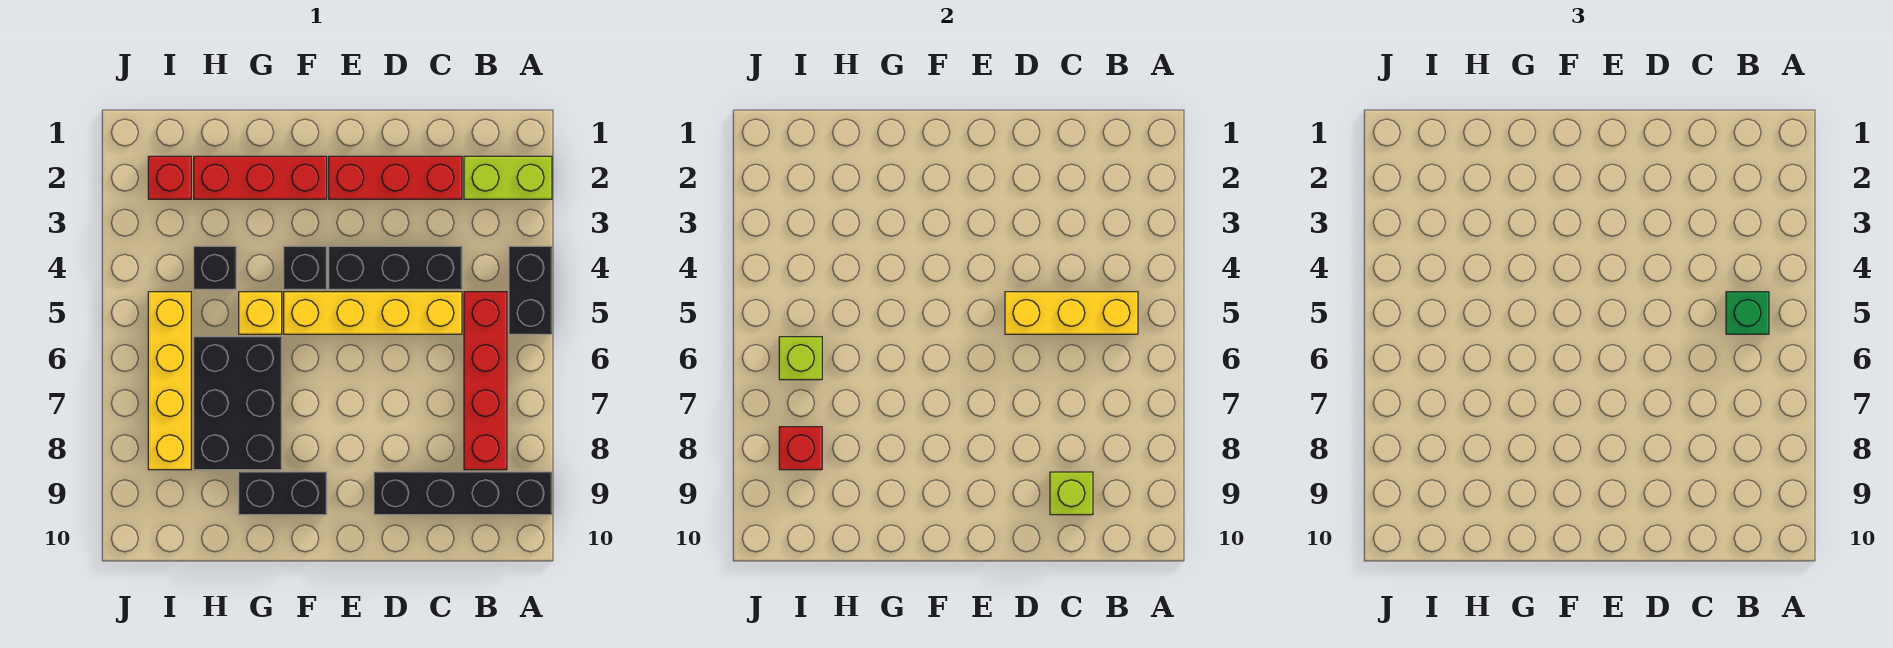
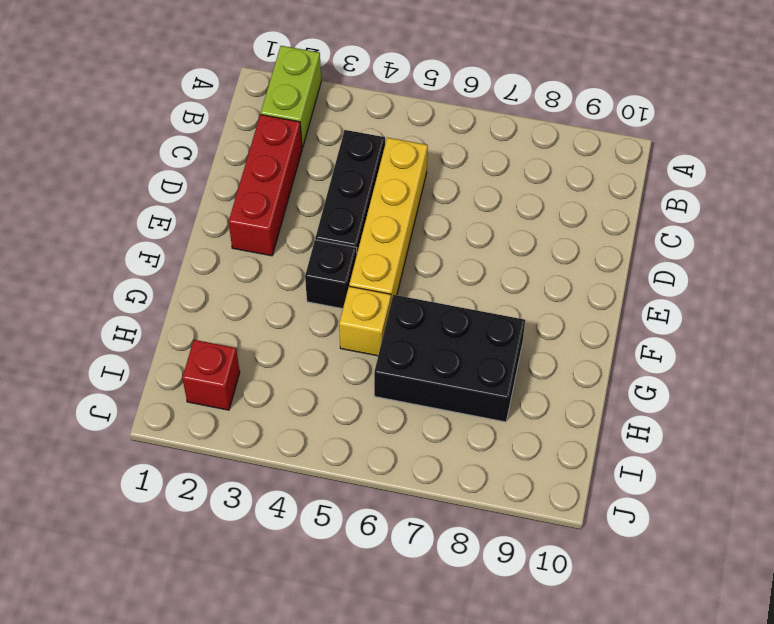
none -> black brick A4:A5 level 1
none -> black brick A9:D9 level 1
none -> red brick B5:B8 level 1

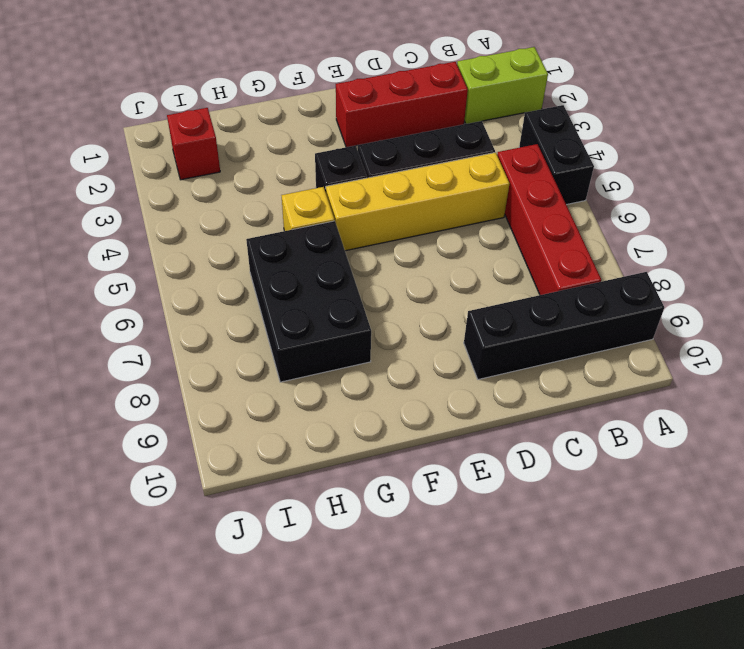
none -> red brick F2:H2 level 1
none -> black brick F9:G9 level 1
none -> black brick H4 level 1

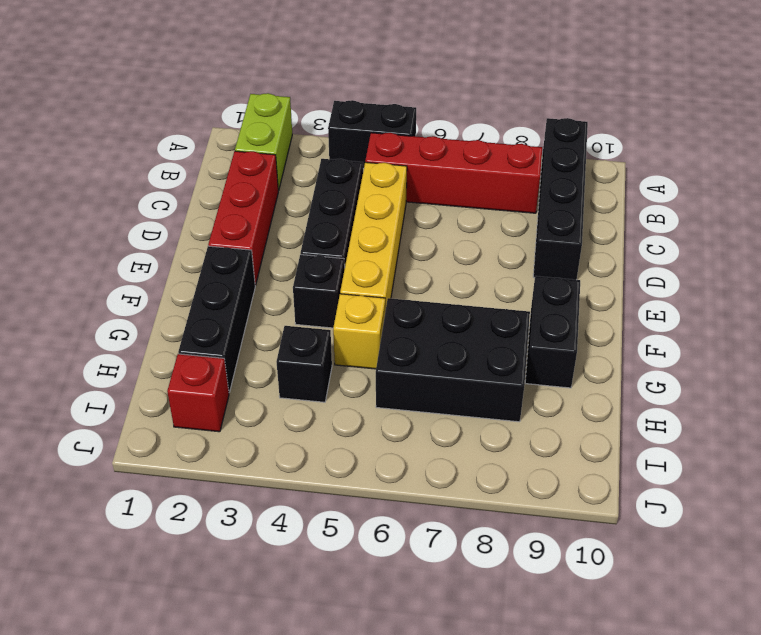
black brick F2:H2 level 1 -> red brick F2:H2 level 1
none -> yellow brick I5:I8 level 1
none -> yellow brick B5:D5 level 2
none -> lime brick C9 level 2

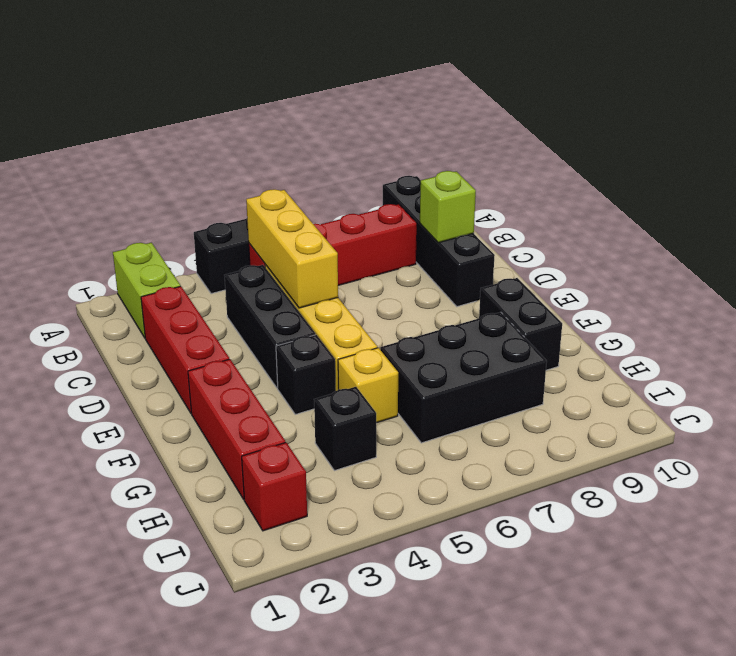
none -> yellow brick I5:I8 level 1
none -> lime brick I6 level 2
none -> red brick I8 level 2

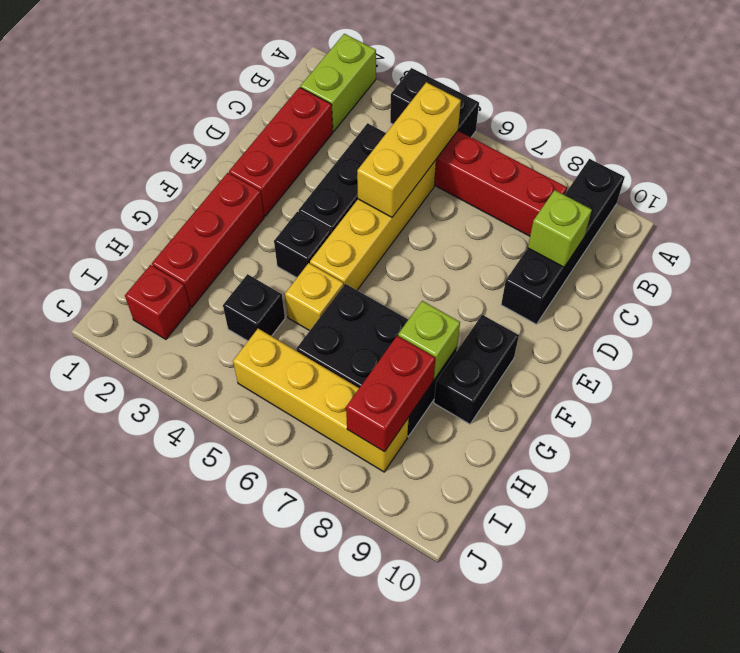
lime brick G8 level 2 -> lime brick I6 level 2
red brick H8:I8 level 2 -> red brick I8 level 2
none -> green brick B5 level 3

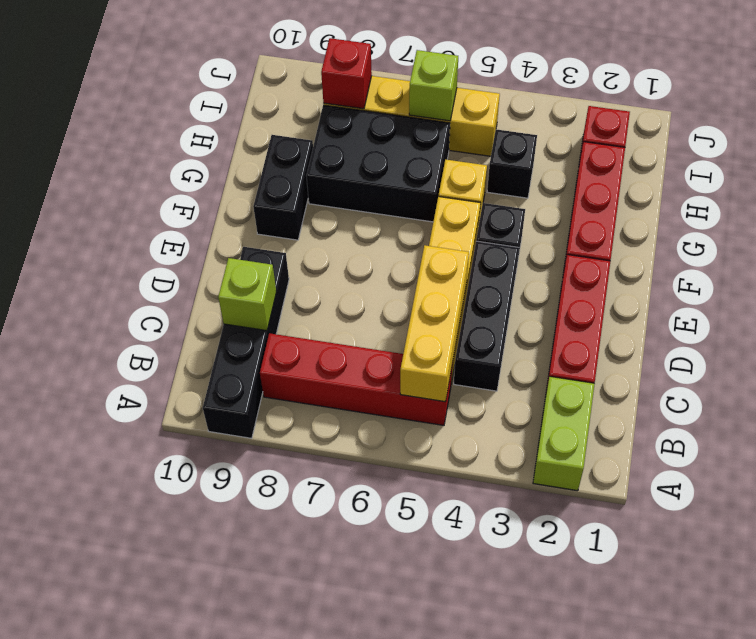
none -> black brick A4:A5 level 1
none -> green brick B5 level 3

